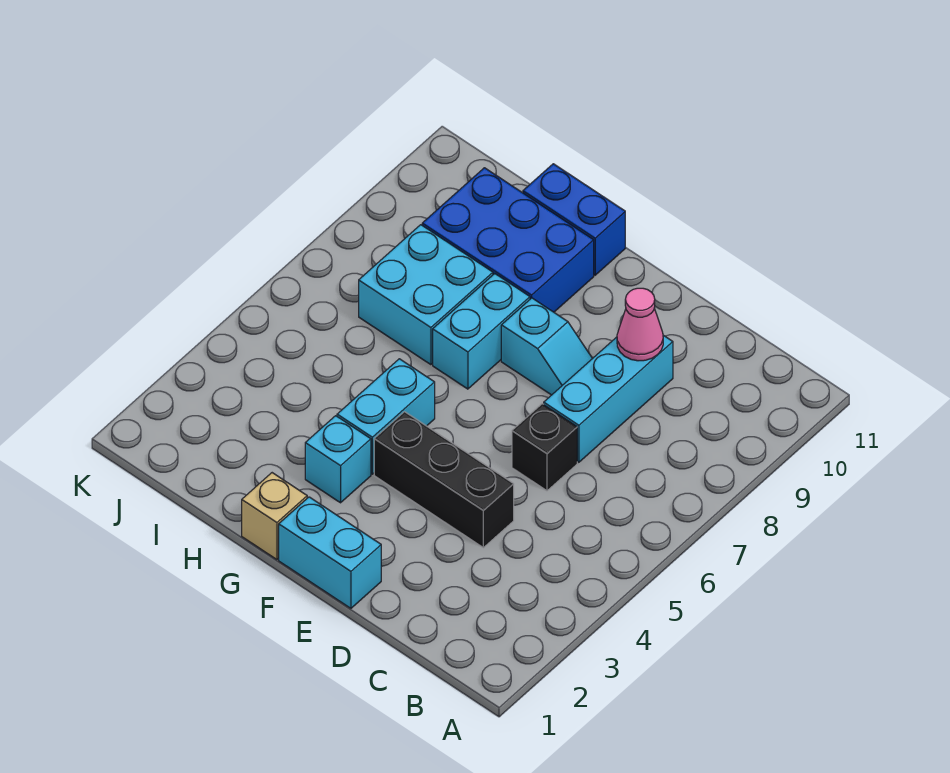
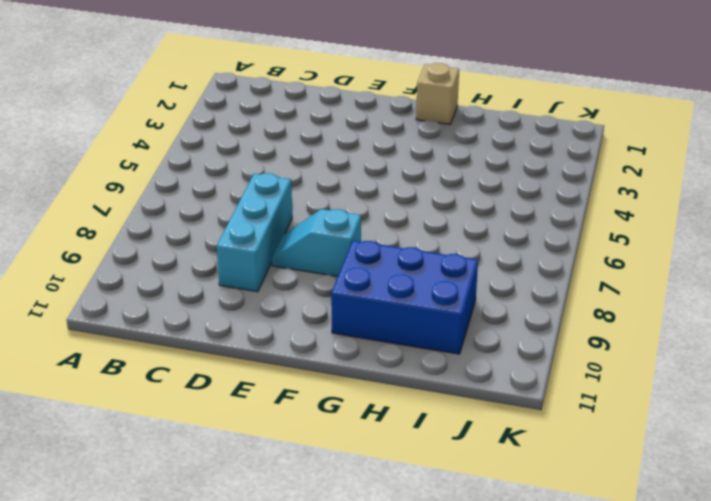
none -> black brick D4:F4 level 1
none -> black brick D6 level 1
none -> cyan brick E1:F1 level 1

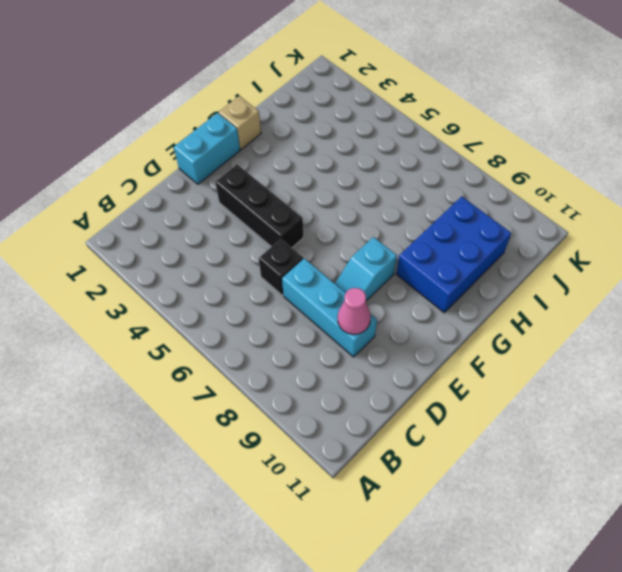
black brick E3:E5 level 1 -> black brick D4:F4 level 1
none -> cyan brick G3 level 1
none -> cyan brick G4:G5 level 1
none -> cyan brick G7:G8 level 1

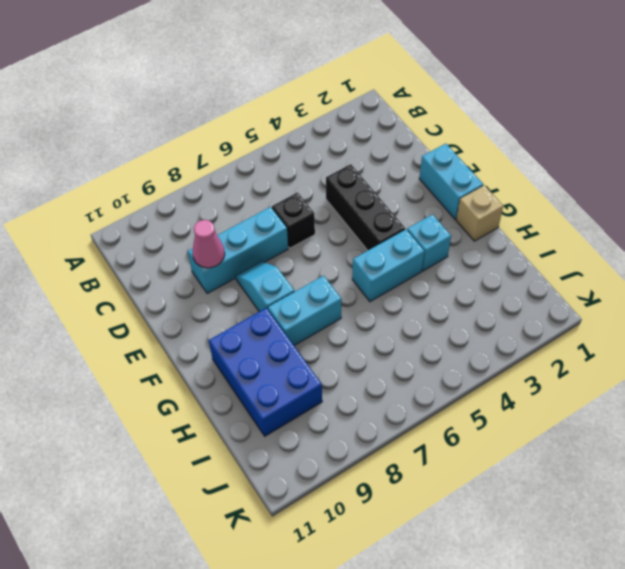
none -> blue brick G11:H11 level 1
none -> cyan brick H7:I8 level 1

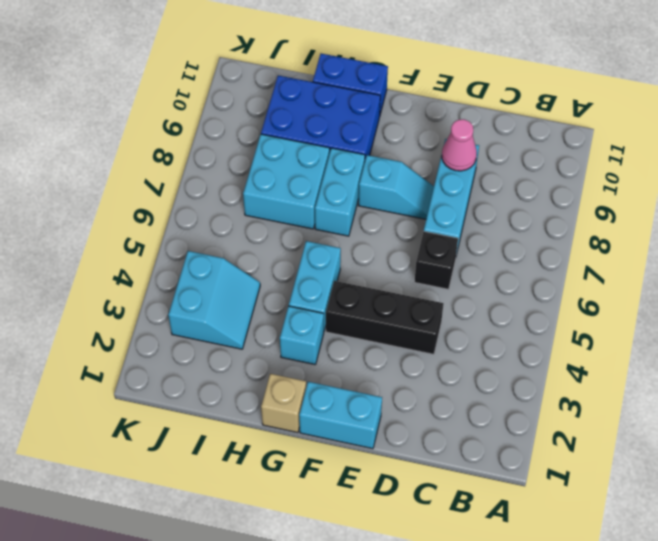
cyan slope I3:J4 level 1 top J -> none

